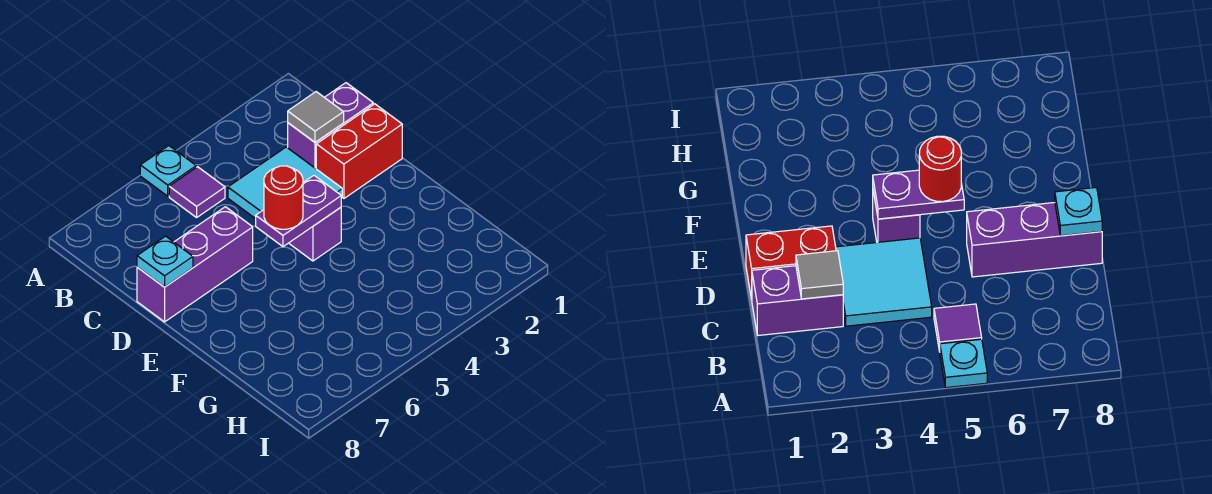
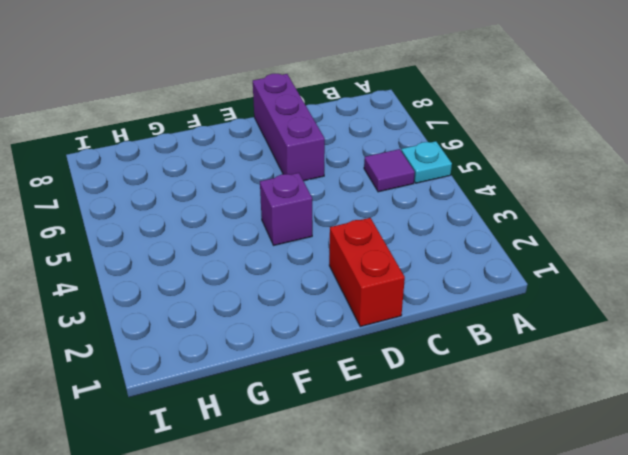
none -> purple brick C1:C2 level 1
none -> cyan tile C3:D4 level 1

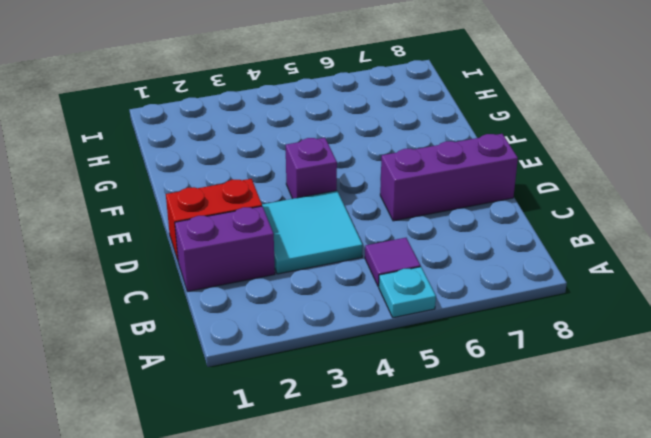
none -> grey tile C2 level 2
none -> cyan plate D8 level 2

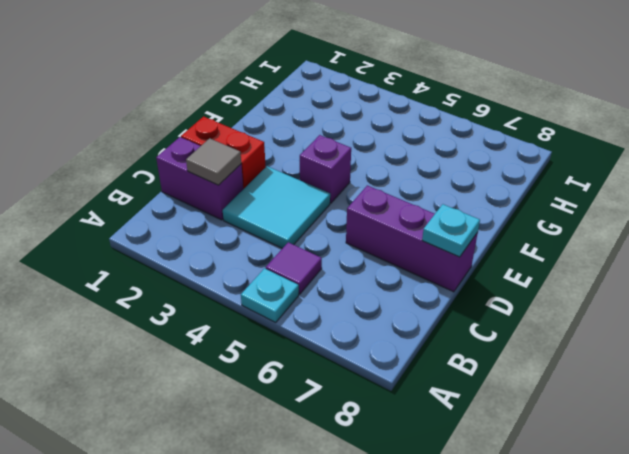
none -> purple plate E4:E5 level 2
none -> red round brick E5 level 3

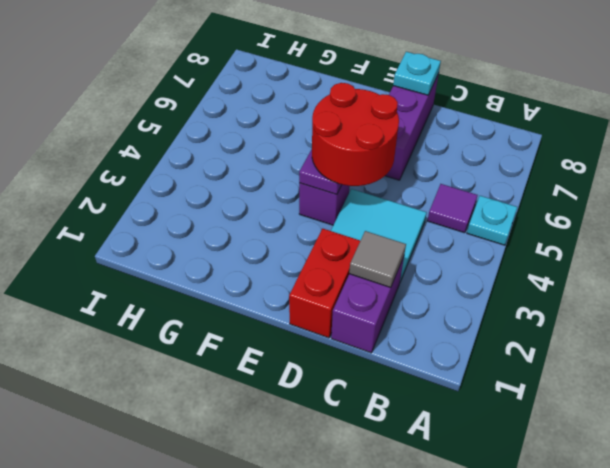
red round brick D4:E5 level 3 -> red round brick E5 level 3

